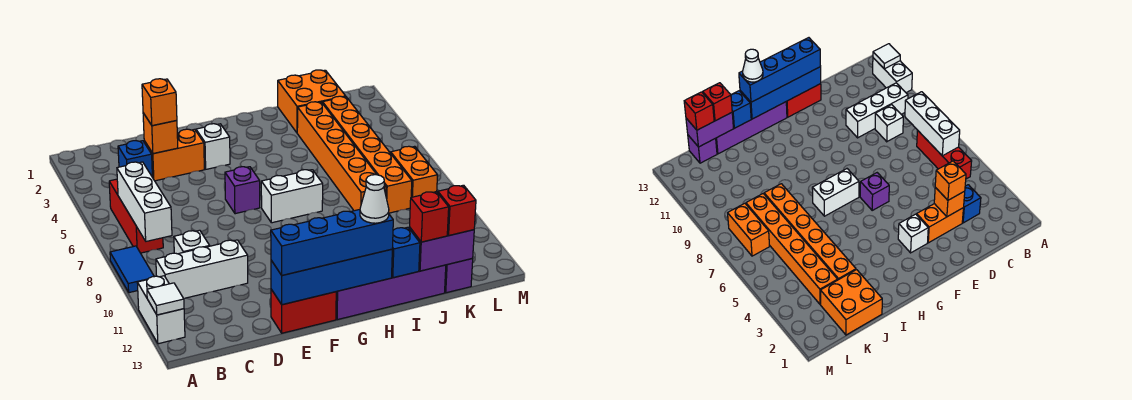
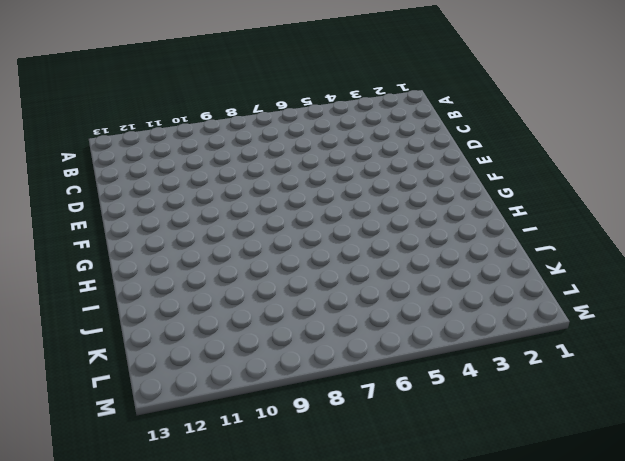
none -> blue tile A8:A9 level 1
none -> white brick A11:A12 level 1
none -> red brick B5:B7 level 1

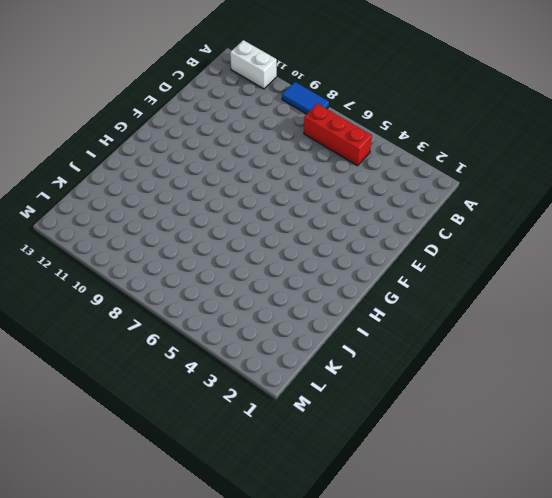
none -> white brick B10:D10 level 1
none -> blue brick C3 level 1
none -> white brick C9 level 1

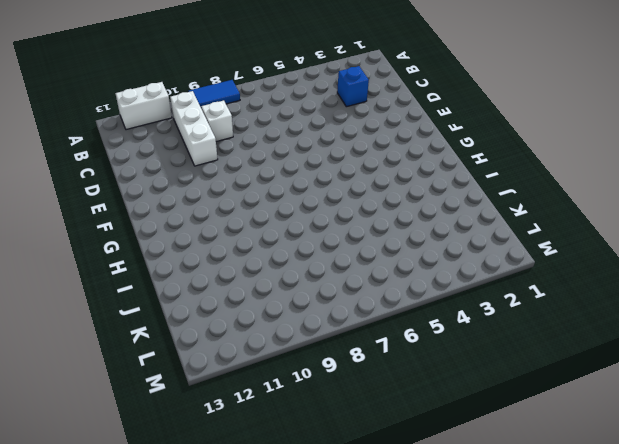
none -> red brick B5:B7 level 1
none -> orange brick D3:E3 level 1
none -> red brick E13:F13 level 1

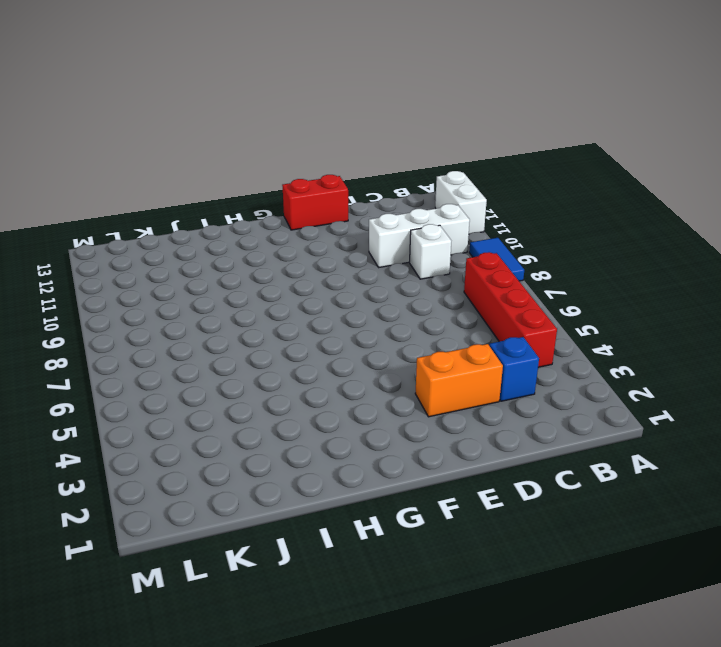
red brick B4:B7 level 1 -> red brick B5:B7 level 1
none -> white brick F3 level 1
none -> purple brick F6 level 1
none -> white brick G7:H7 level 1

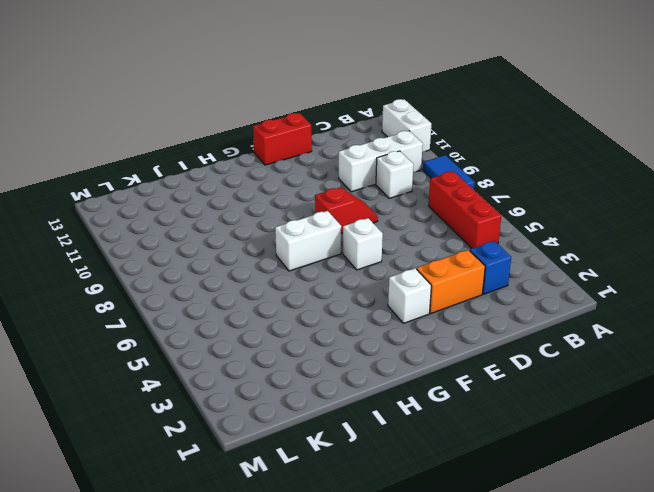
red slope E8:F8 level 1 top F -> none
white brick F6 level 1 -> purple brick F6 level 1
none -> purple brick G13:J13 level 1
none -> orange brick J1:K2 level 1
none -> orange brick J3:J8 level 1

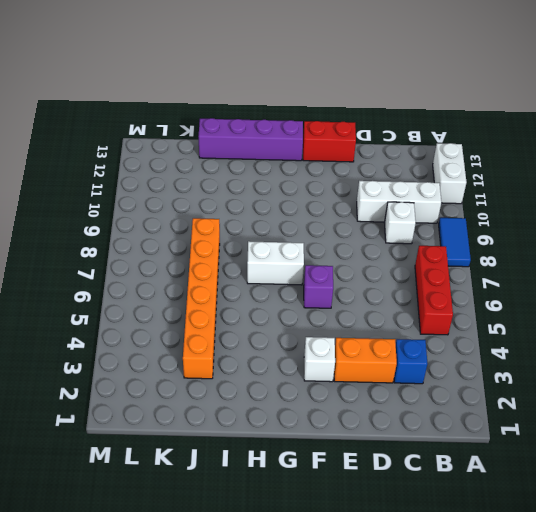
none -> orange brick J1:K2 level 1
none -> orange brick K3:K8 level 1
none -> purple brick K13 level 1

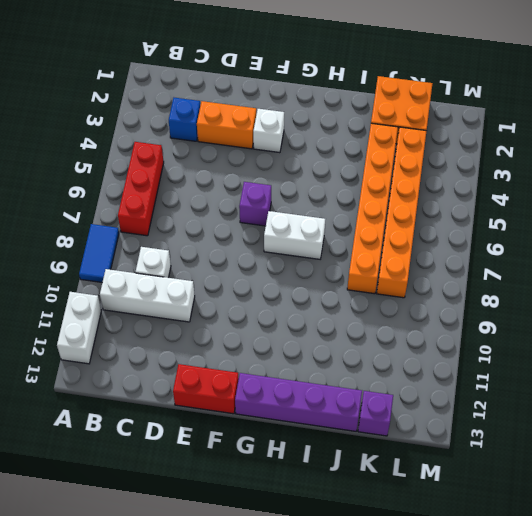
none -> orange brick L7:L8 level 1
none -> white tile A12 level 2
none -> white brick B6:B8 level 2

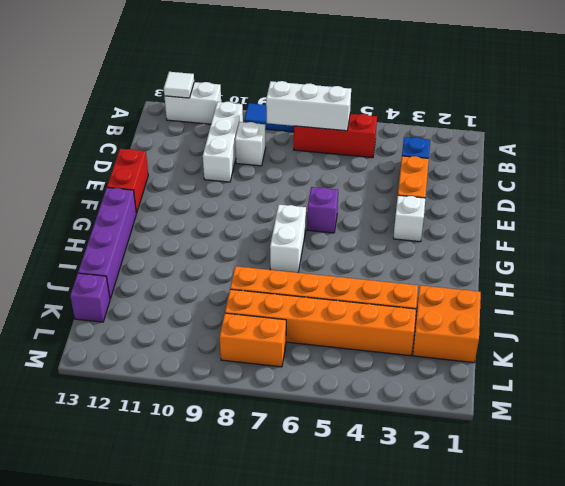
none -> orange brick D3 level 2
none -> blue brick E13:H13 level 2
none -> blue brick I13 level 2

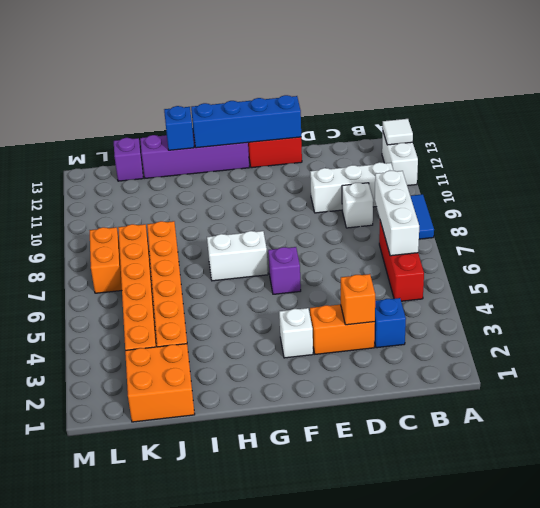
none -> purple brick J13:K13 level 2
none -> orange brick D3 level 3
none -> blue brick E13:H13 level 3

